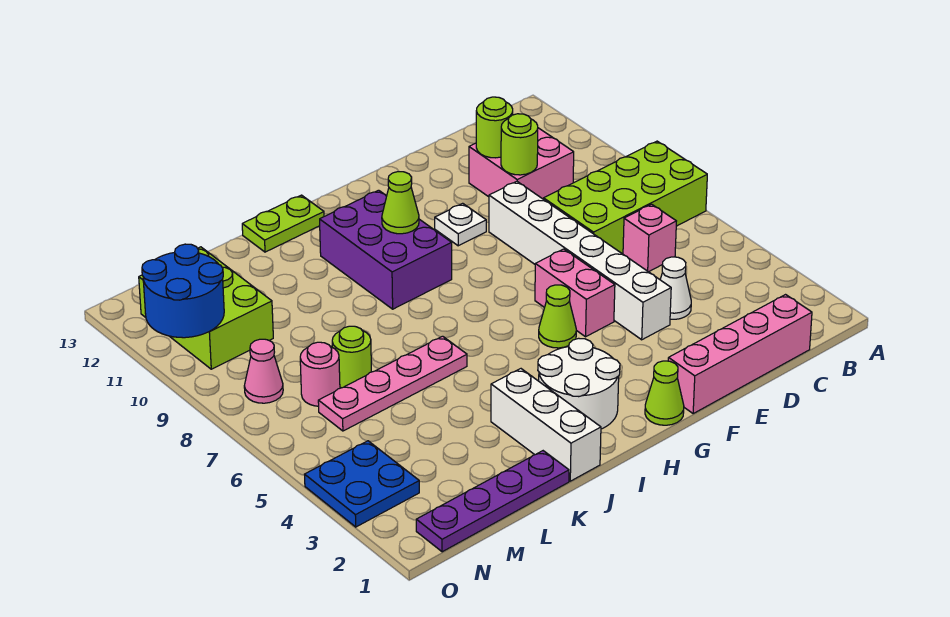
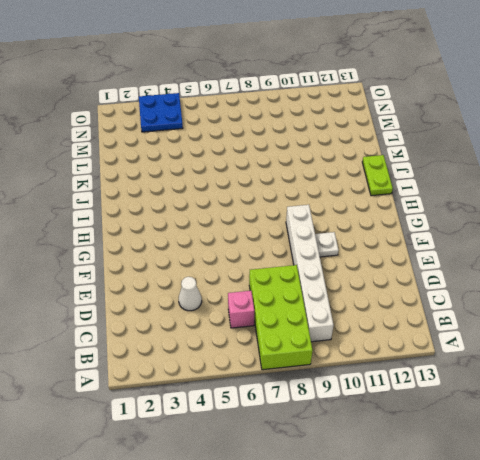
white brick B9:G9 level 1 -> white brick E4:E9 level 1
none -> pink brick C1:F1 level 1
none -> pink brick C10:D11 level 1
none -> pink brick F5:F6 level 1

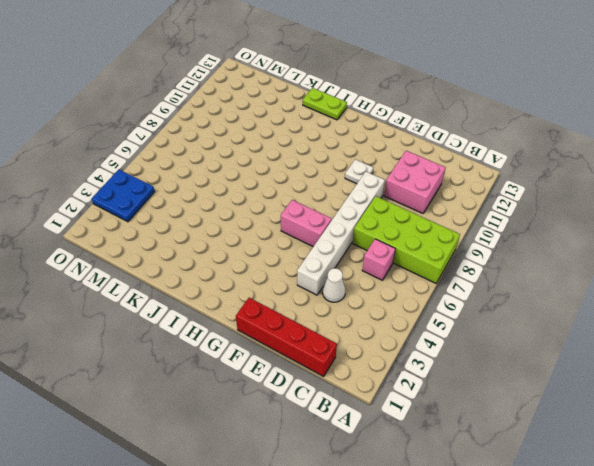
red brick C1:F1 level 1 -> pink brick C1:F1 level 1
pink brick F6:G6 level 1 -> pink brick F5:F6 level 1
none -> lime cone G1 level 1
none -> lime cone G5 level 1
none -> white round brick H2:I3 level 1

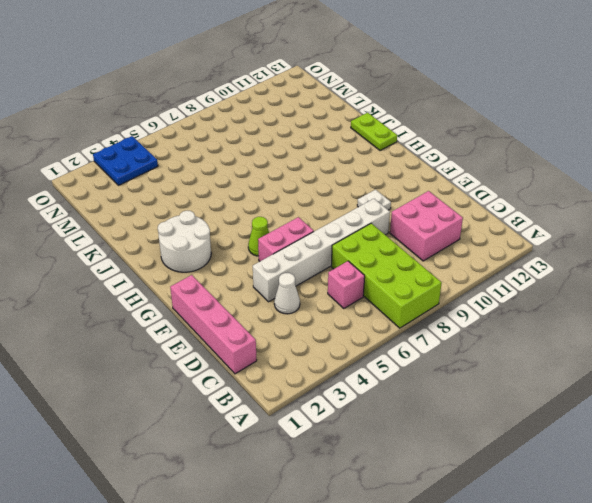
none -> lime cone G1 level 1
none -> purple brick H9:I11 level 1
none -> white brick J1:J3 level 1

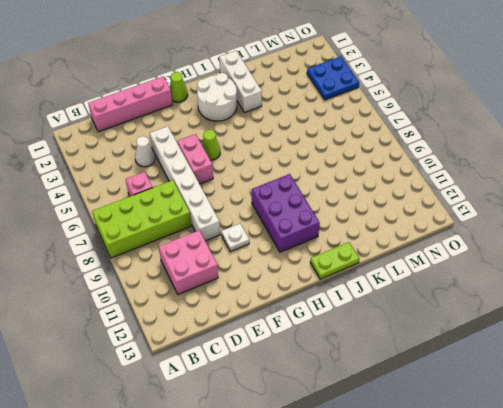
none -> pink plate J6:M6 level 1
none -> purple plate K1:N1 level 1
none -> lime round brick L7 level 1

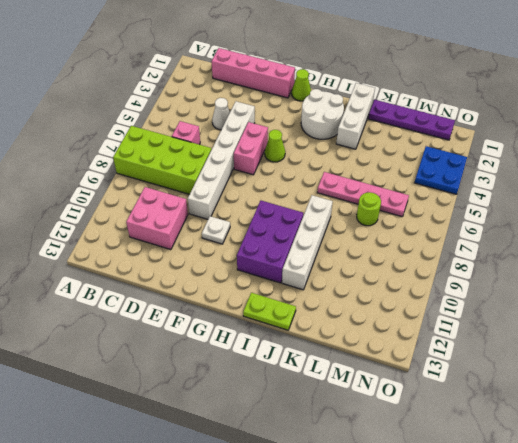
white brick J8:J11 level 1 -> none
none -> pink round brick M7 level 1
none -> lime brick M10:N12 level 1
none -> pink cone N8 level 1

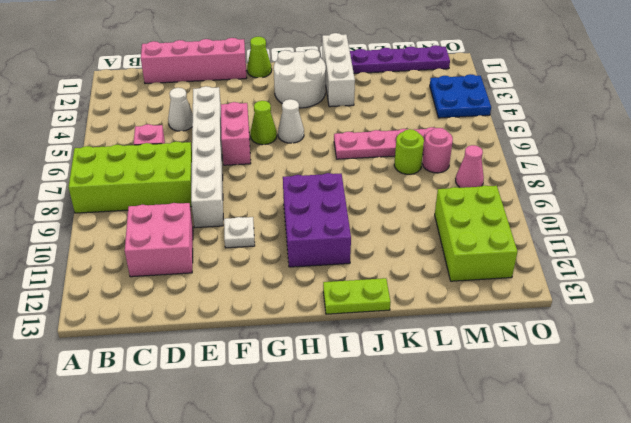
white cone H5 level 1 -> none
none -> lime round brick D10 level 2
none -> lime round brick D11 level 2
none -> lime cone H10 level 2

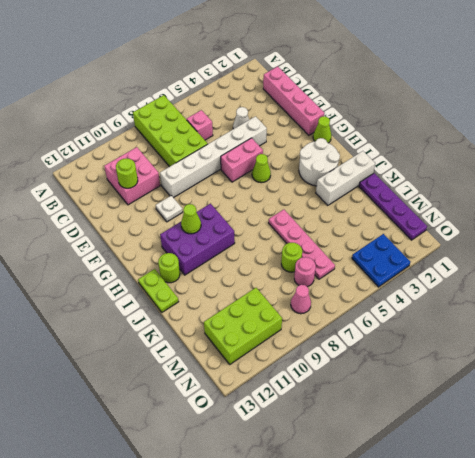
lime round brick I12 level 1 -> lime round brick D10 level 2
none -> blue round brick N10:O11 level 2

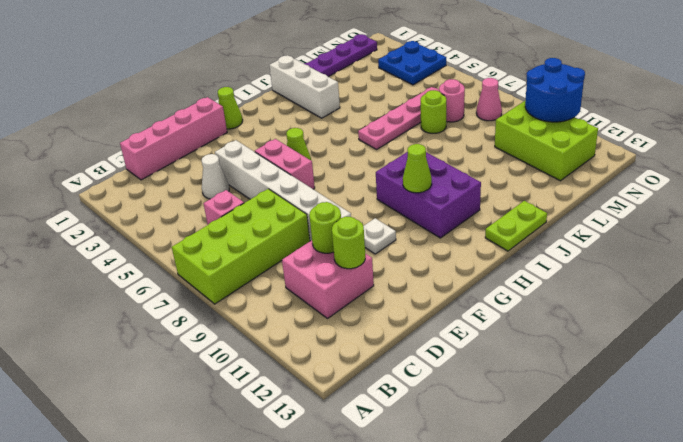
none -> white round brick H2:I3 level 1

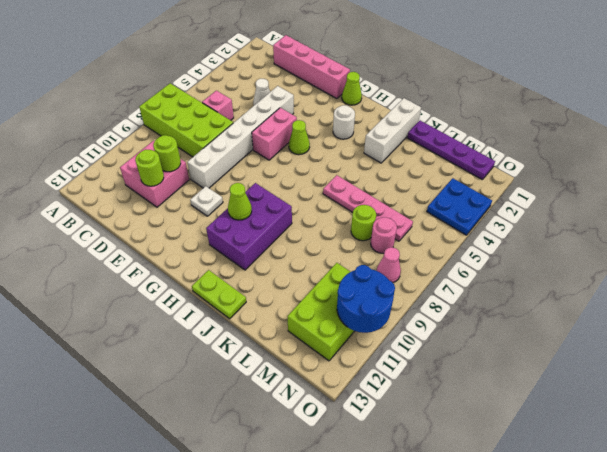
white round brick H3 level 1 -> white round brick H2:I3 level 1

